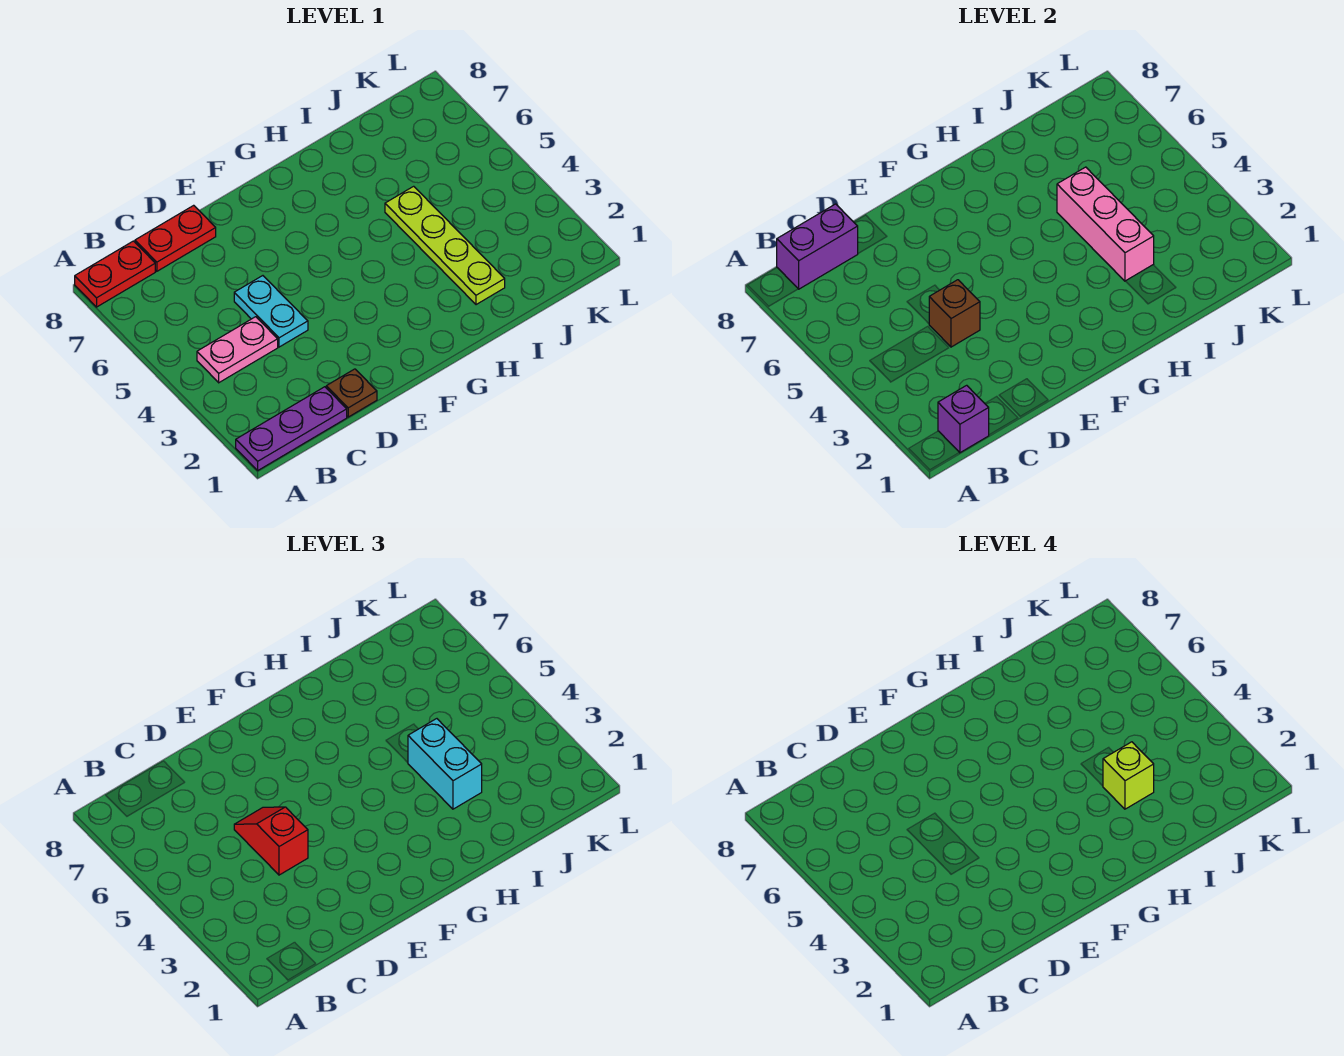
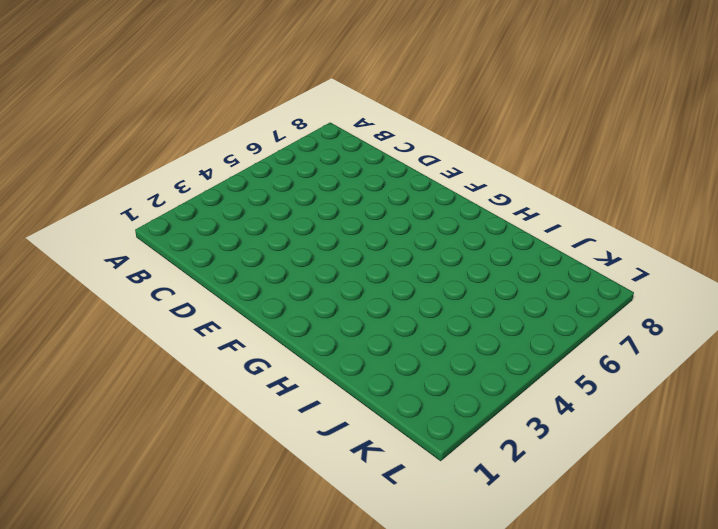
none -> purple plate A1:C1 level 1
none -> red plate A8:B8 level 1
none -> pink plate B4:C4 level 1

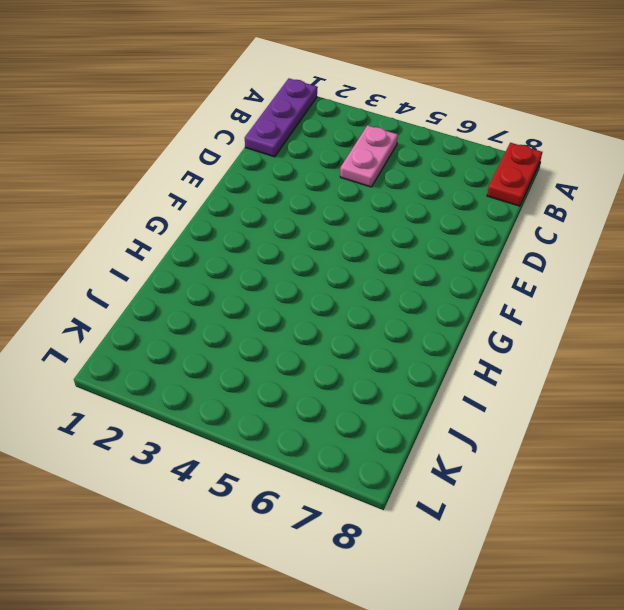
none -> red plate C8:D8 level 1
none -> brown plate D1 level 1
none -> cyan plate D4:D5 level 1

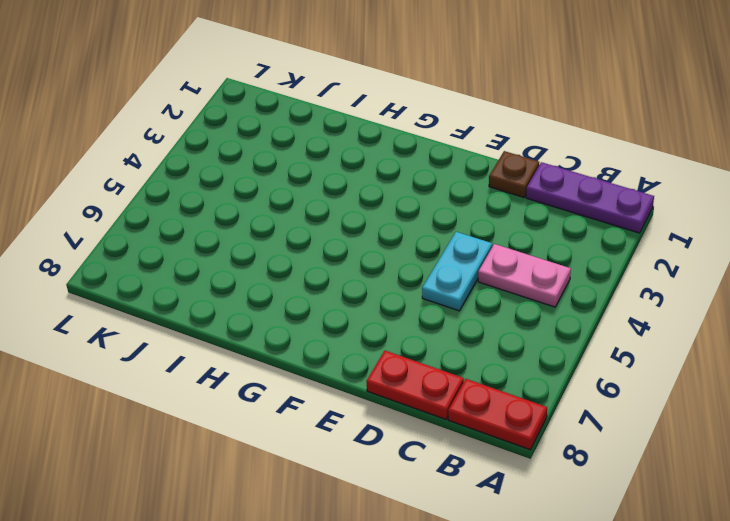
none -> lime plate I2:I5 level 1
none -> purple brick B1 level 2
none -> purple brick B8:C8 level 2

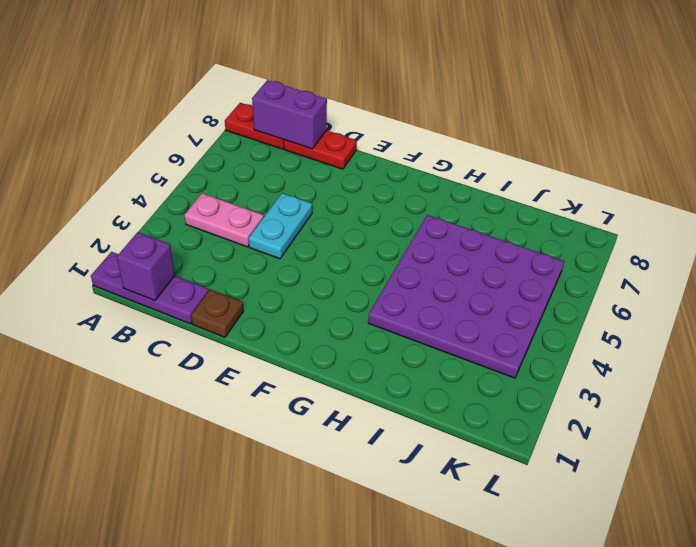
purple plate H3:K6 level 1 -> lime plate I2:I5 level 1
none -> brown brick D4 level 2
none -> pink brick I3:I5 level 2
none -> red slope D4:D5 level 3 top 4

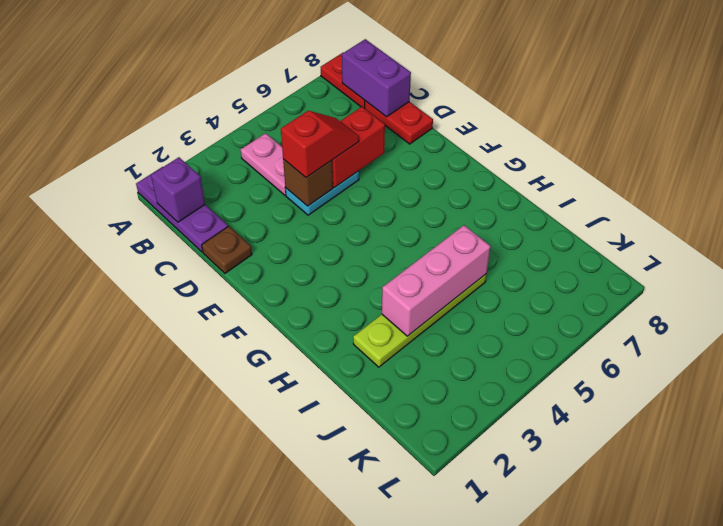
red brick D5:D6 level 2 -> none
none -> cyan brick I3:I4 level 3
none -> lime brick I3 level 4

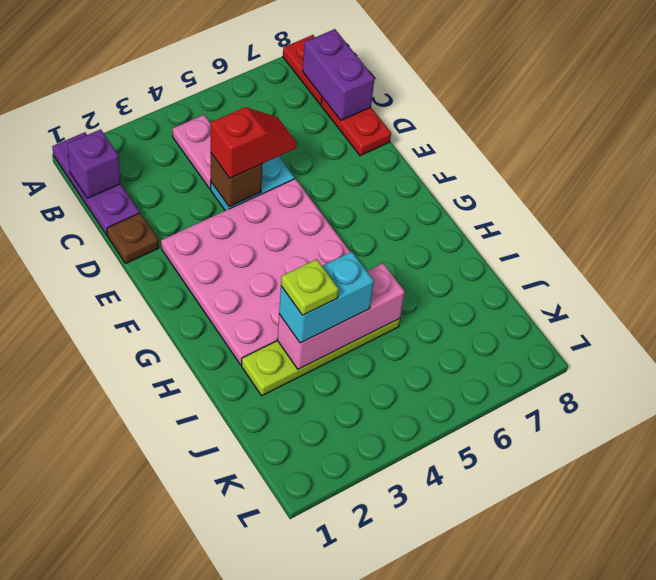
pink plate E2:H5 level 1 -> none
lime plate I3 level 4 -> lime brick I3 level 4

